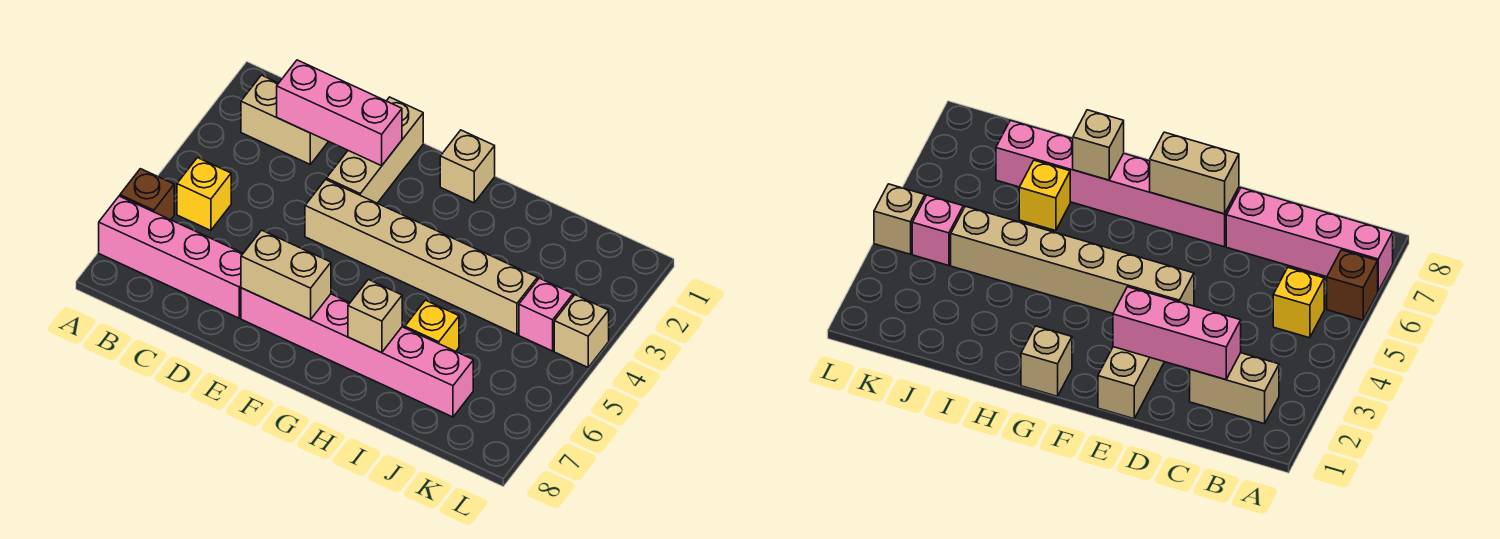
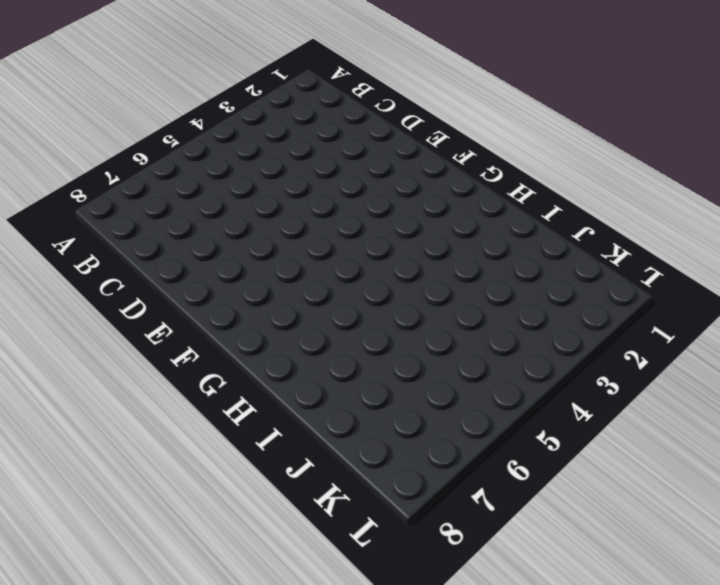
none -> brown brick A6 level 1
none -> pink brick A7:D7 level 1
none -> tan brick B2:C2 level 1

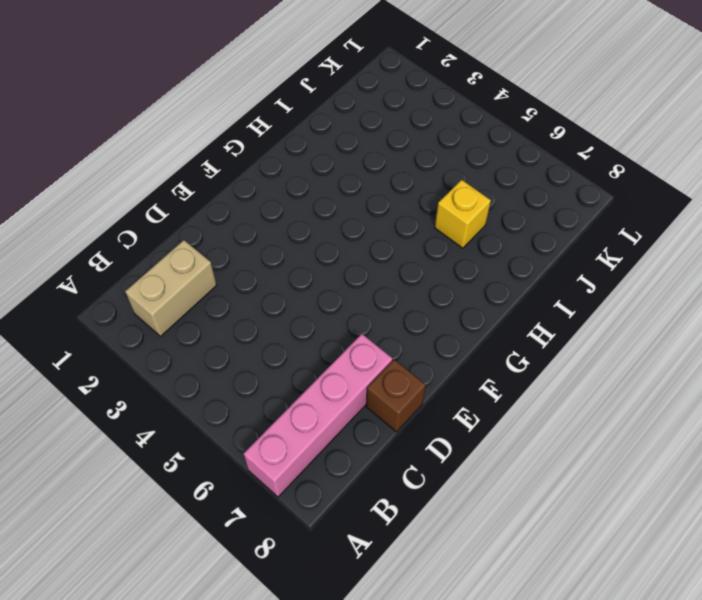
brown brick D8 level 1 -> brown brick A6 level 1
none -> yellow brick B5 level 1
none -> tan brick E1:E3 level 1
none -> tan brick E4:J4 level 1

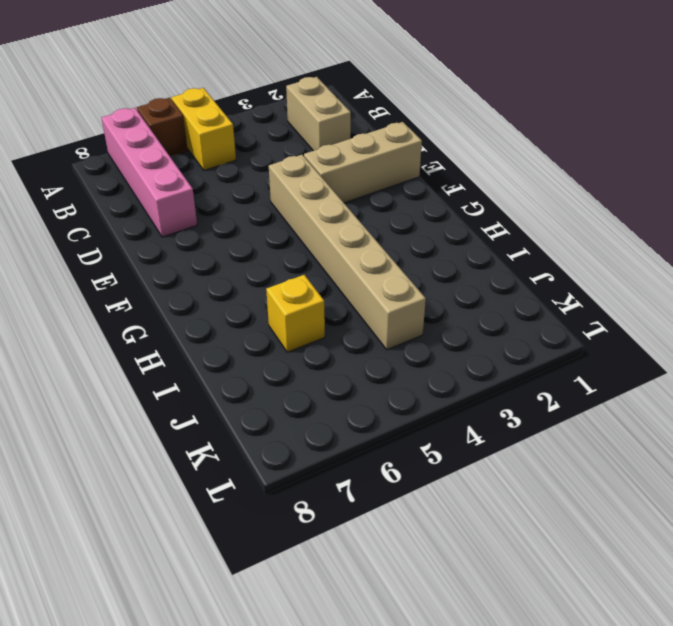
yellow brick A5:B5 level 1 -> yellow brick B5 level 1
none -> pink brick E7:J7 level 1
none -> tan brick G1 level 1
none -> pink brick K4 level 1

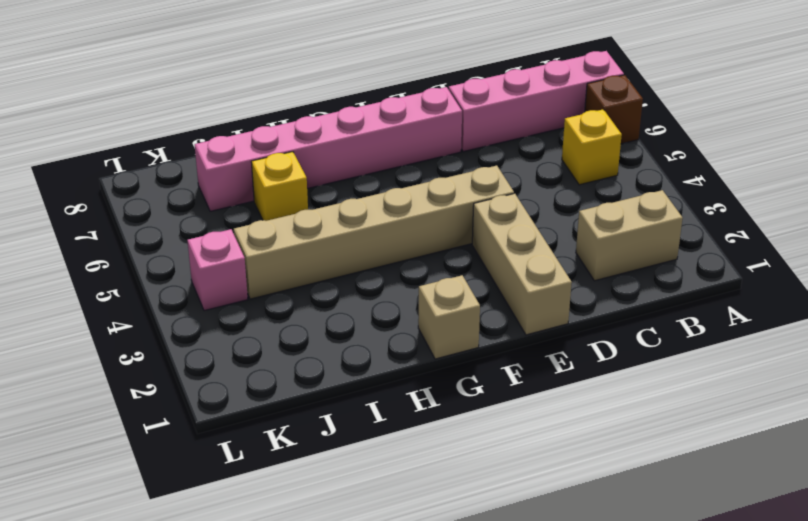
none -> tan brick L4 level 1
none -> pink brick C2:E2 level 2
none -> tan brick E7:F7 level 2

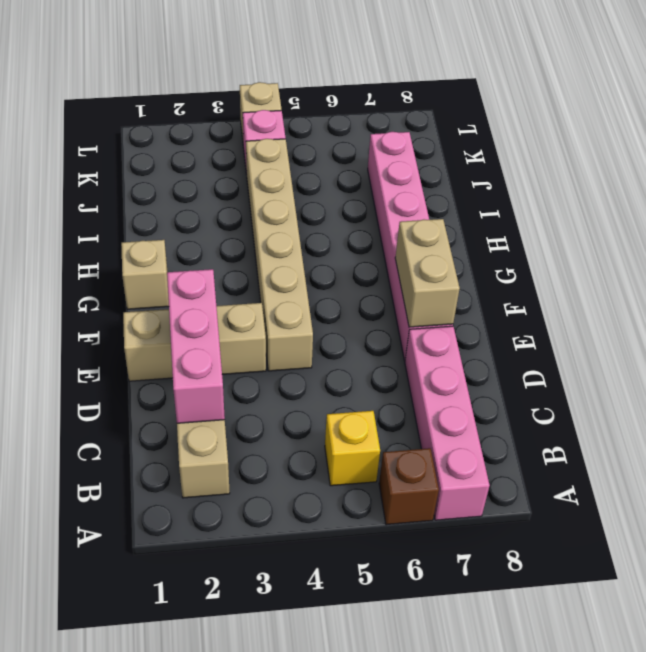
none -> yellow brick I6 level 1
none -> tan brick H7 level 2

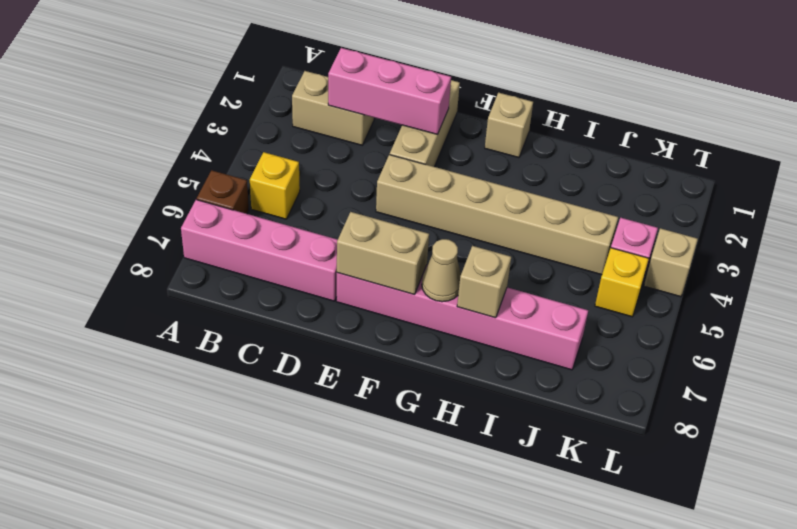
tan cone G7 level 2 -> none
yellow brick K5 level 1 -> yellow brick I6 level 1

